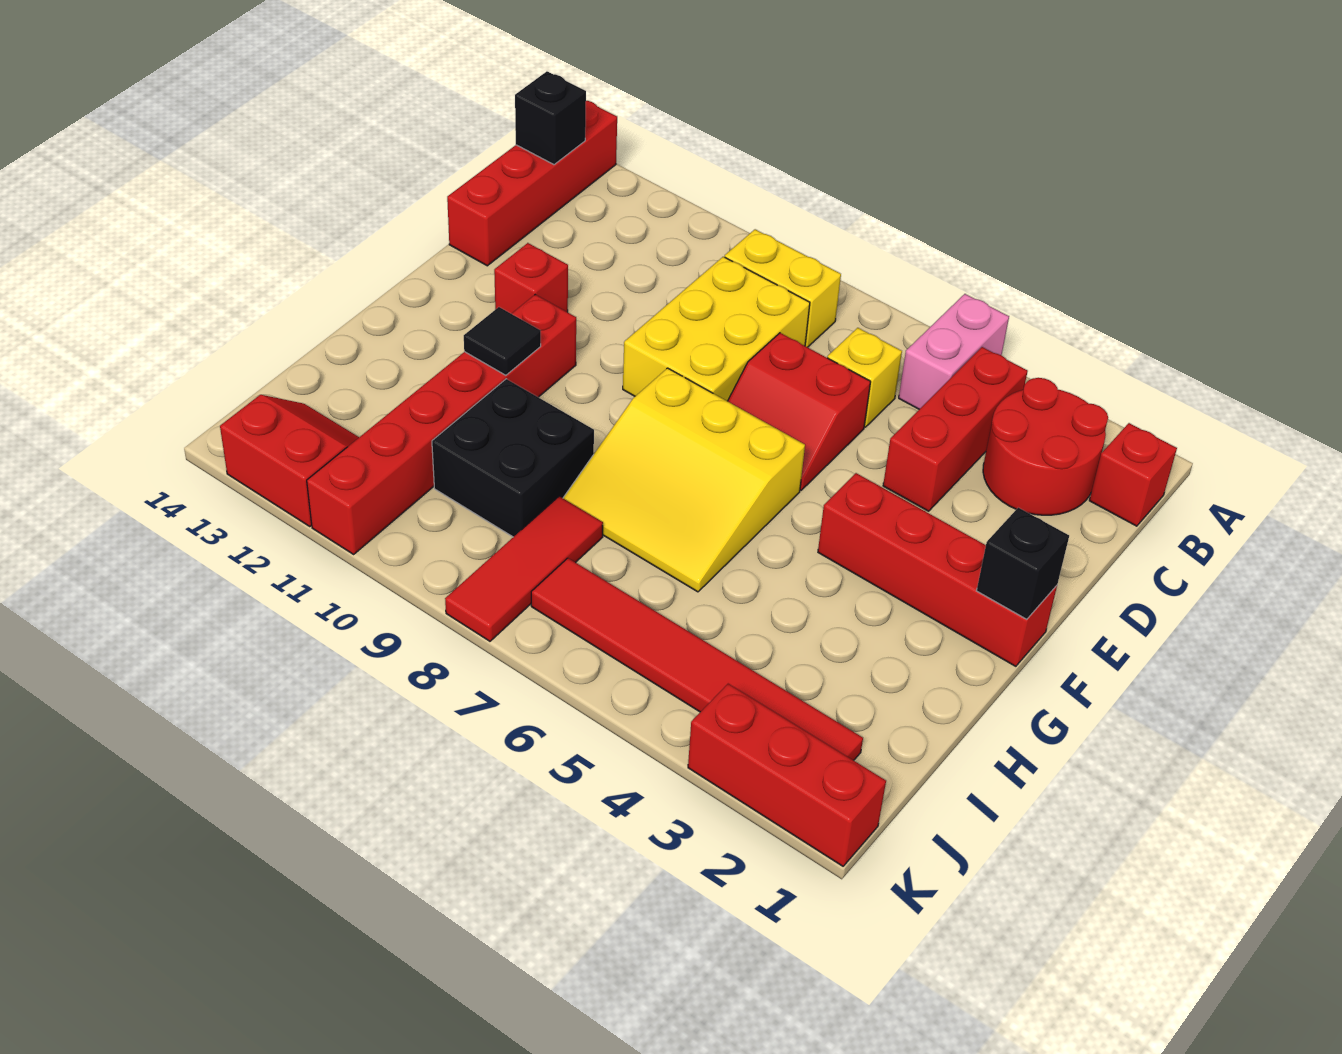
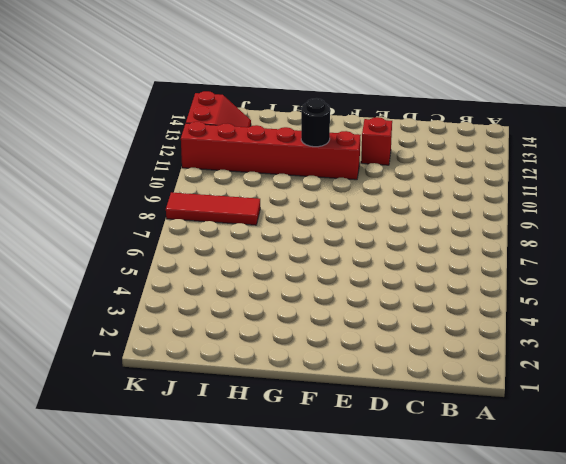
black round brick G11 level 2 -> black tile G11 level 2
none -> pink brick A5:B5 level 1
none -> red brick A14:D14 level 1
none -> red brick B1 level 1

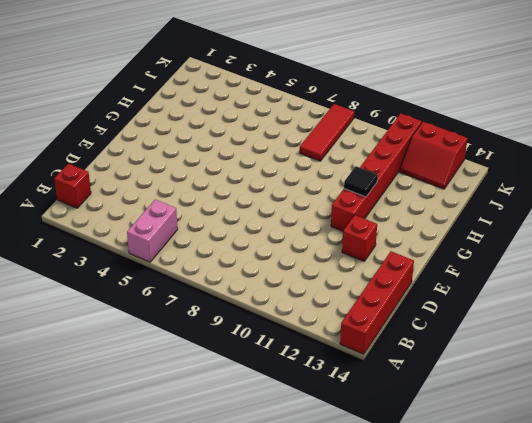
none -> red round brick B2:C3 level 1
none -> red brick B4:D4 level 1
none -> yellow brick B8:B9 level 1

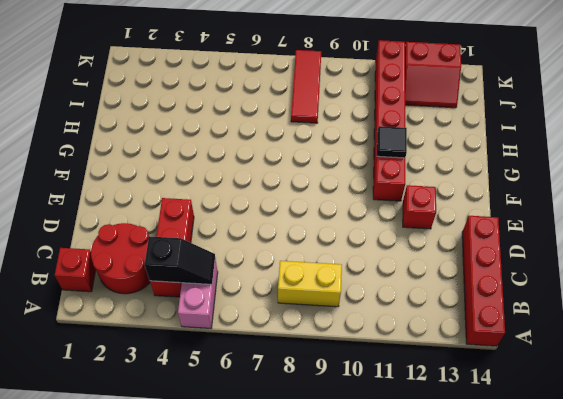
black slope B4:B5 level 2 top 4 -> none
none -> yellow brick C6 level 1
none -> yellow brick C8:E9 level 1
none -> red slope D6:E7 level 1 top D

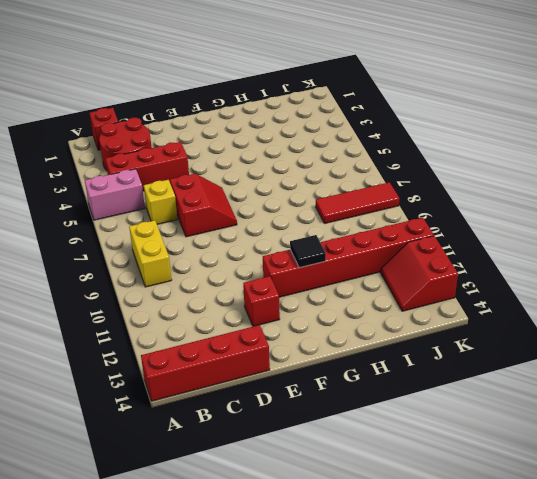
none -> yellow brick C8:E9 level 1
none -> red brick F1:F4 level 1
none -> yellow slope F6:H8 level 1 top F

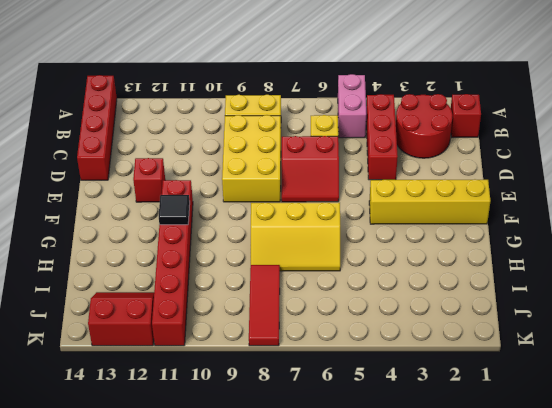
yellow brick F1:F4 level 1 -> red brick F1:F4 level 1
yellow slope G6:H8 level 1 top G -> yellow slope F6:H8 level 1 top F
none -> black brick H9:I10 level 1
none -> red tile J2:J7 level 1
none -> red brick K1:K3 level 1

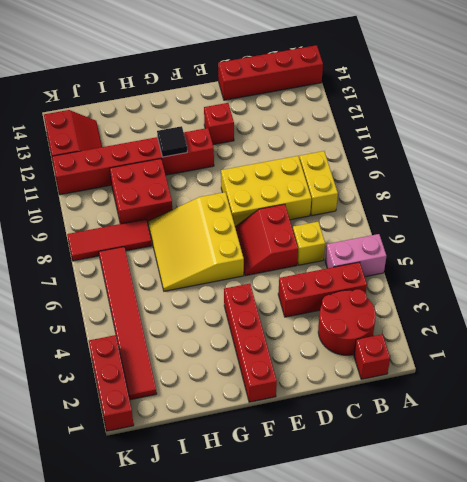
red brick H9:I10 level 1 -> black brick H9:I10 level 1
none -> black brick B14 level 2
none -> black brick F1 level 2

